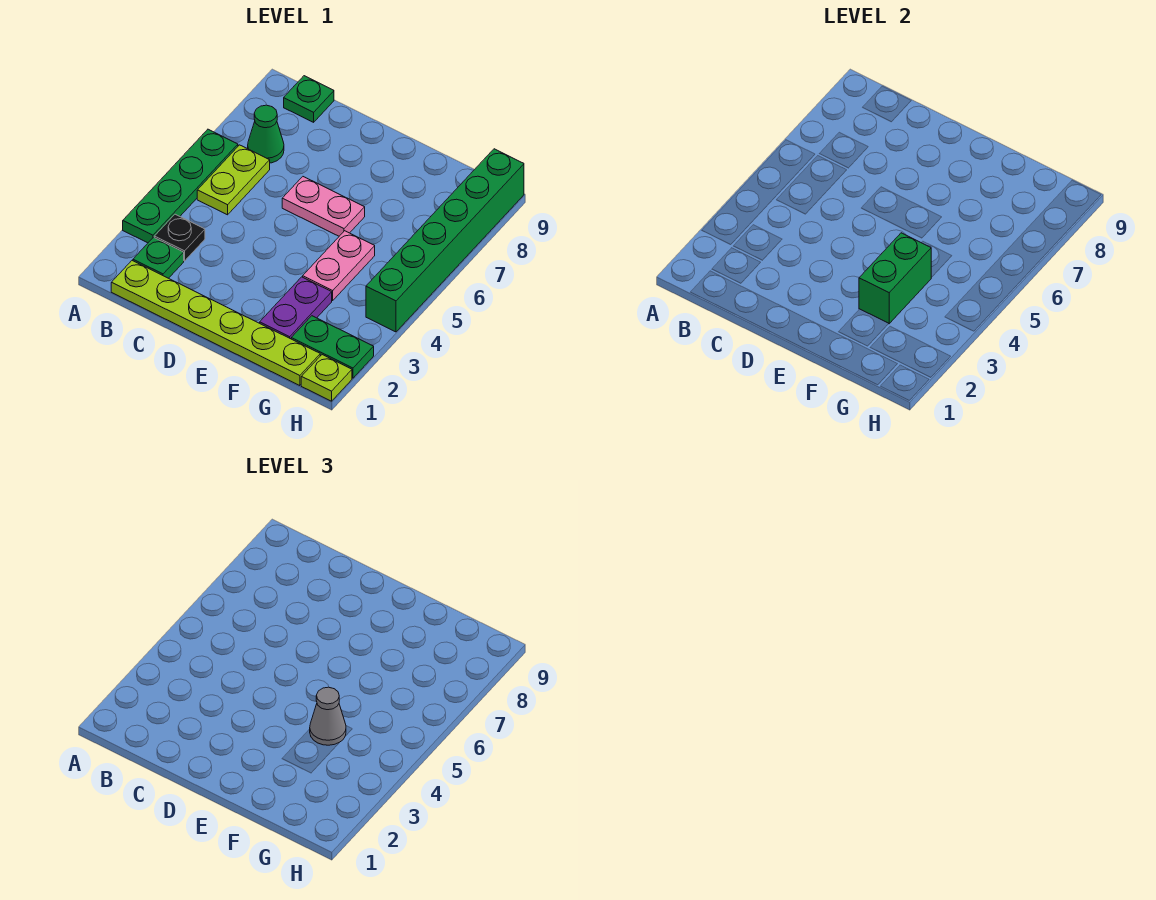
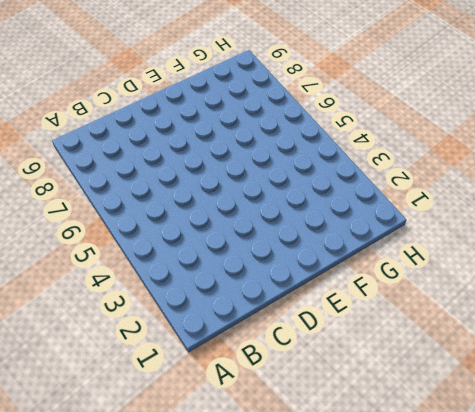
none -> green plate A3:A6 level 1
none -> lime plate B1:G1 level 1
none -> green plate B2 level 1

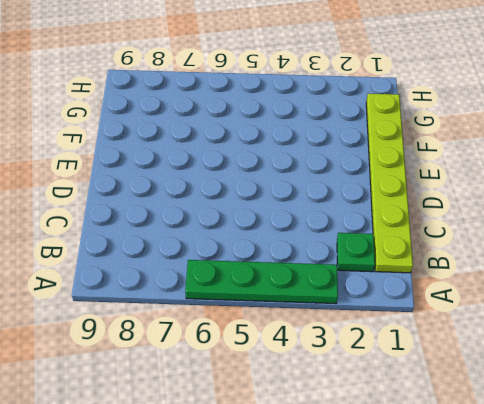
none -> black plate B3 level 1
none -> lime plate B5:B6 level 1
none -> green cone B7 level 1

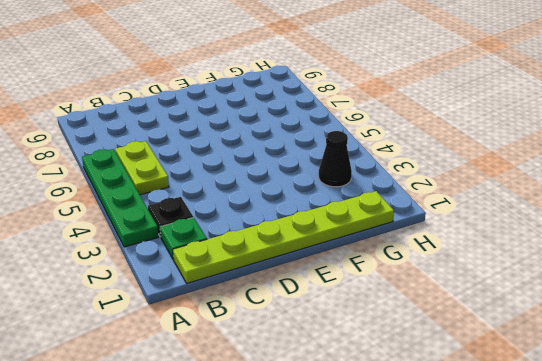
black cone G3 level 1 -> none
none -> green cone B7 level 1
none -> green plate B9 level 1
none -> pink plate D6:E6 level 1

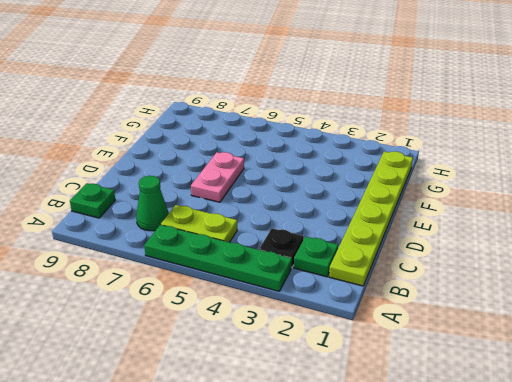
none -> purple plate F2:F3 level 1
none -> pink plate F4:F5 level 1
none -> green plate G2:H2 level 1

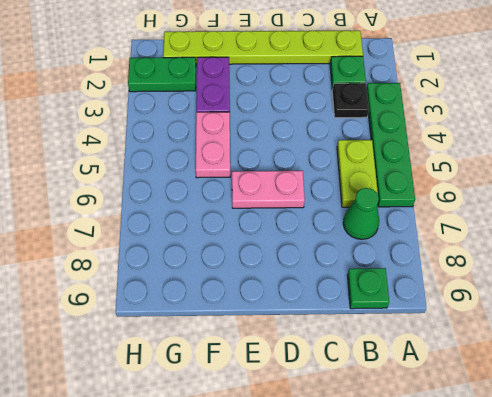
none -> lime plate H1 level 1
none -> green brick H4:H9 level 1
none -> green brick F3:F4 level 2

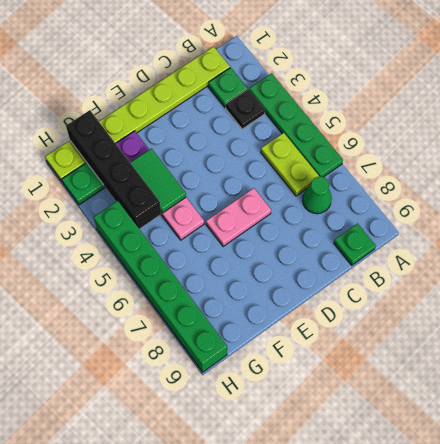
green tile F3:F4 level 2 -> green brick F3:F4 level 2
black brick G1:G4 level 2 -> none
none -> grey cone F4 level 3

